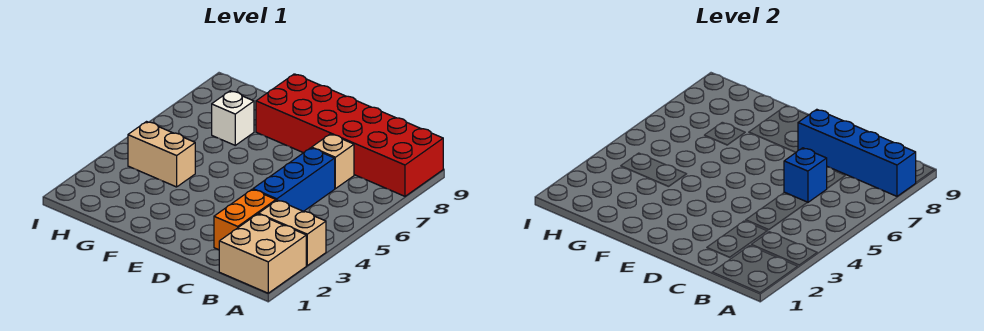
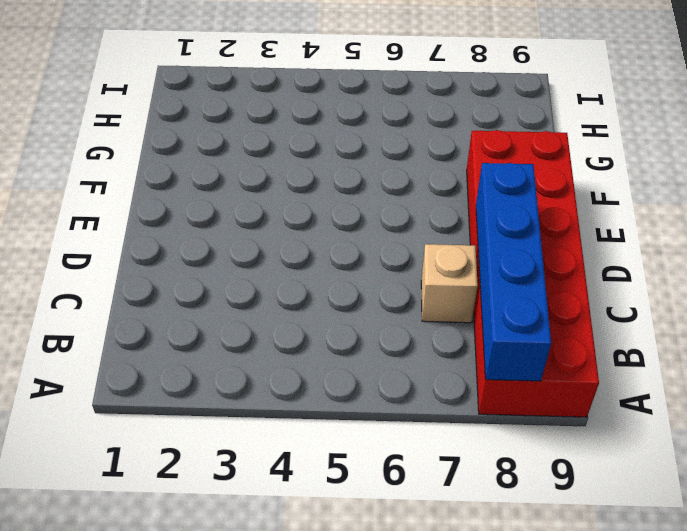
none -> tan brick A1:B2 level 1
none -> tan brick A3:B3 level 1

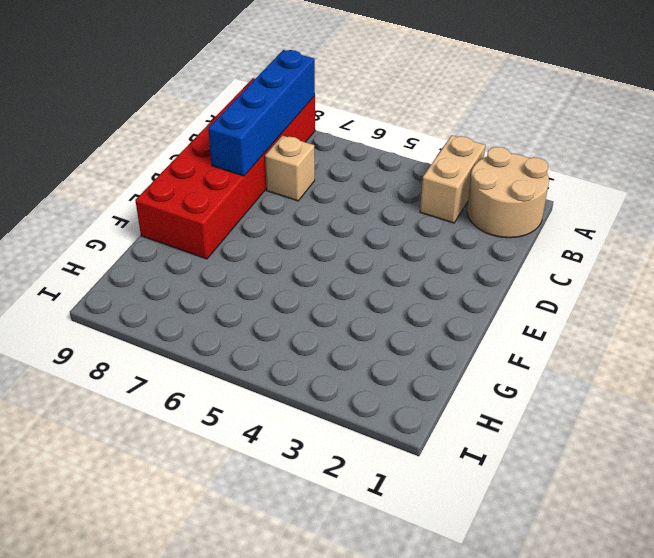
tan round brick A1:B2 level 1 -> tan brick A1:B2 level 1
none -> orange brick C2:C3 level 1
none -> blue brick C4:C6 level 1

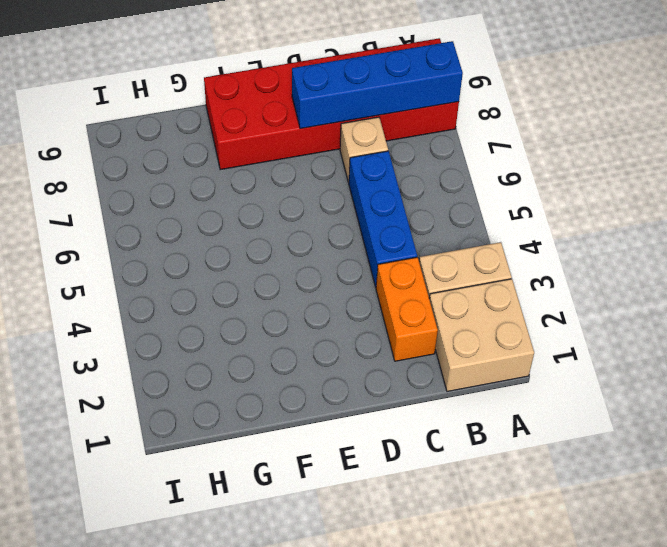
none -> tan brick G4:H4 level 1
none -> white brick G7 level 1

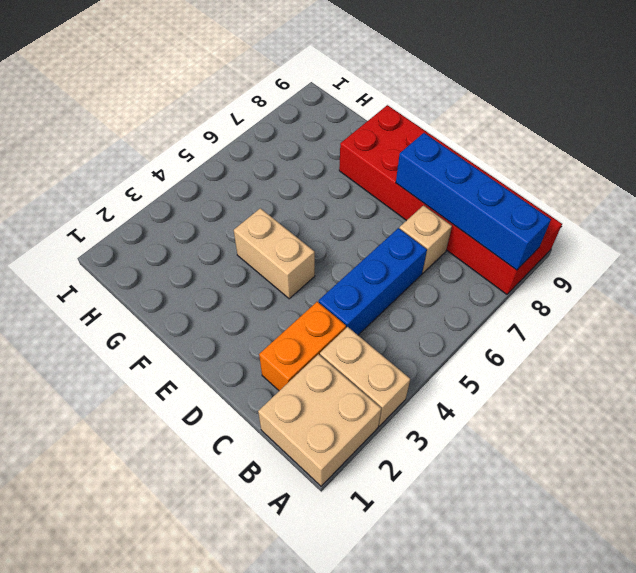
tan brick E4:F4 level 1 -> tan brick G4:H4 level 1
none -> white brick G7 level 1
none -> blue brick C6 level 2

